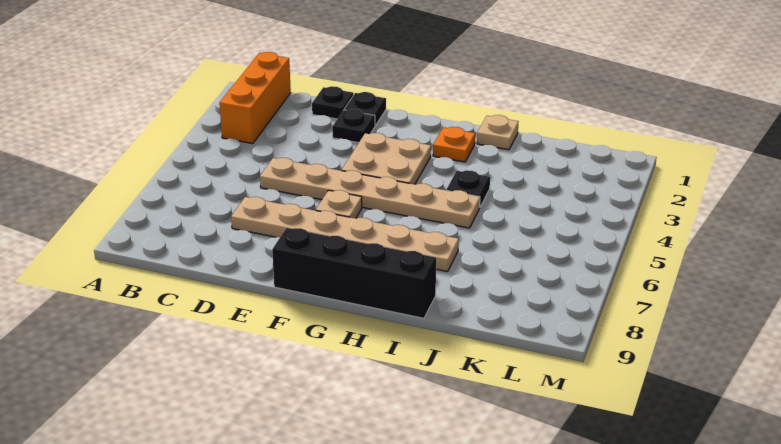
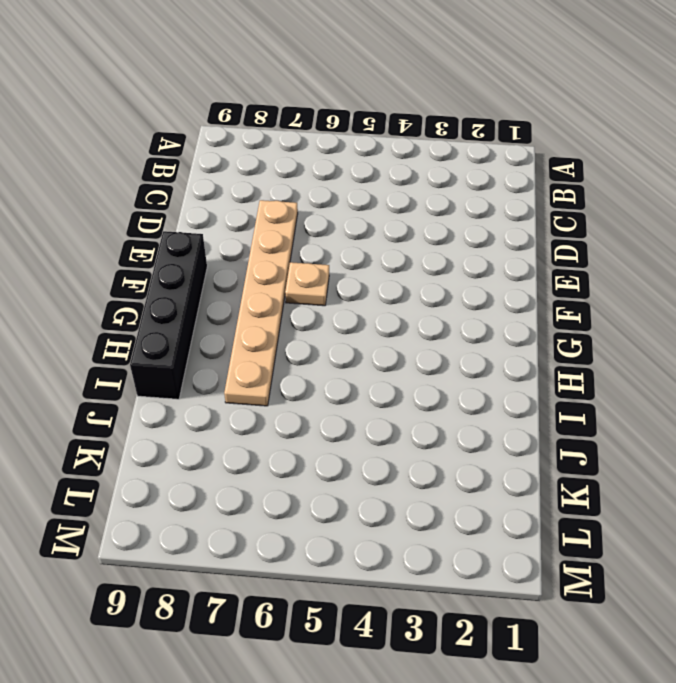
none -> orange brick B1:B3 level 1
none -> black plate D1 level 1
none -> tan plate D5:I5 level 1

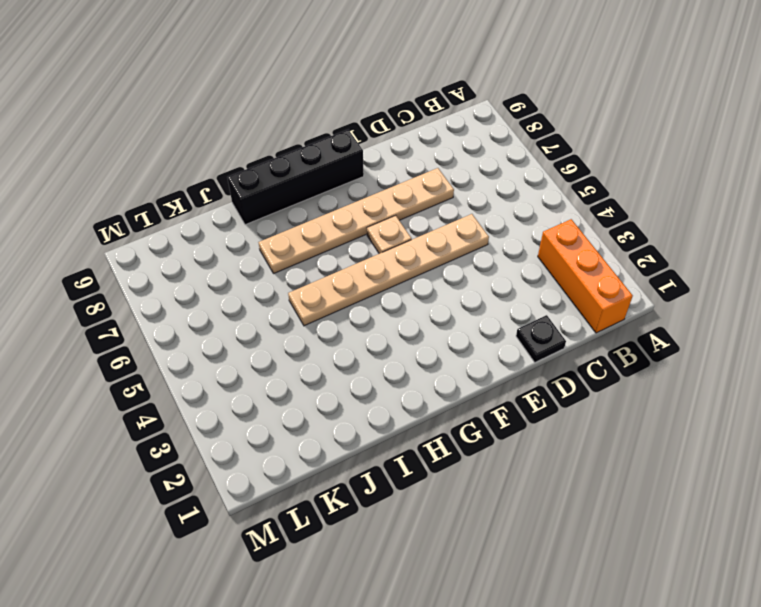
none -> black plate E1 level 1
none -> black plate E2 level 1
none -> tan plate F3:G4 level 1

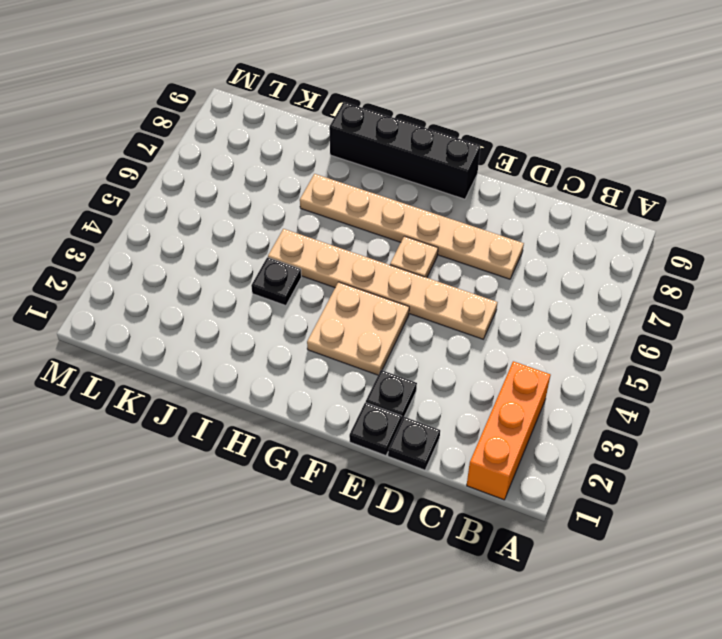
none -> orange plate H2 level 1
none -> tan plate I1 level 1

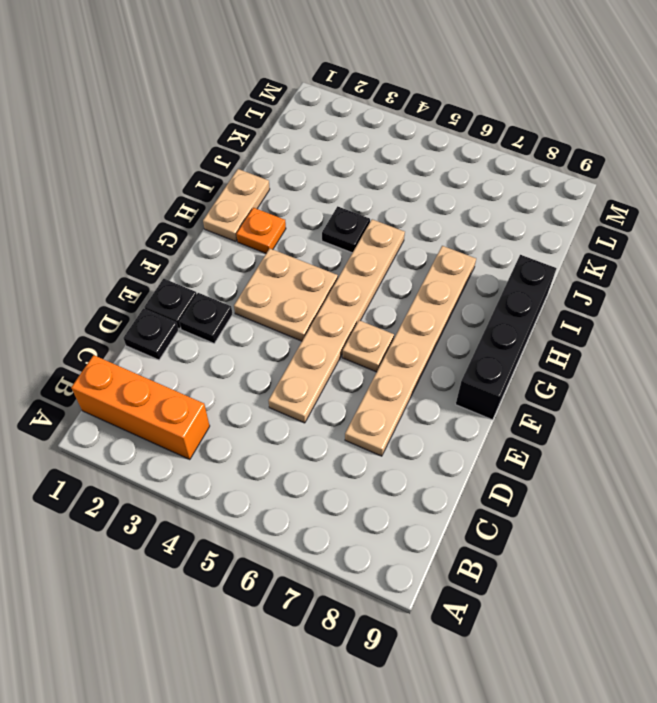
tan plate H1:I1 level 1 -> tan plate I1 level 1

